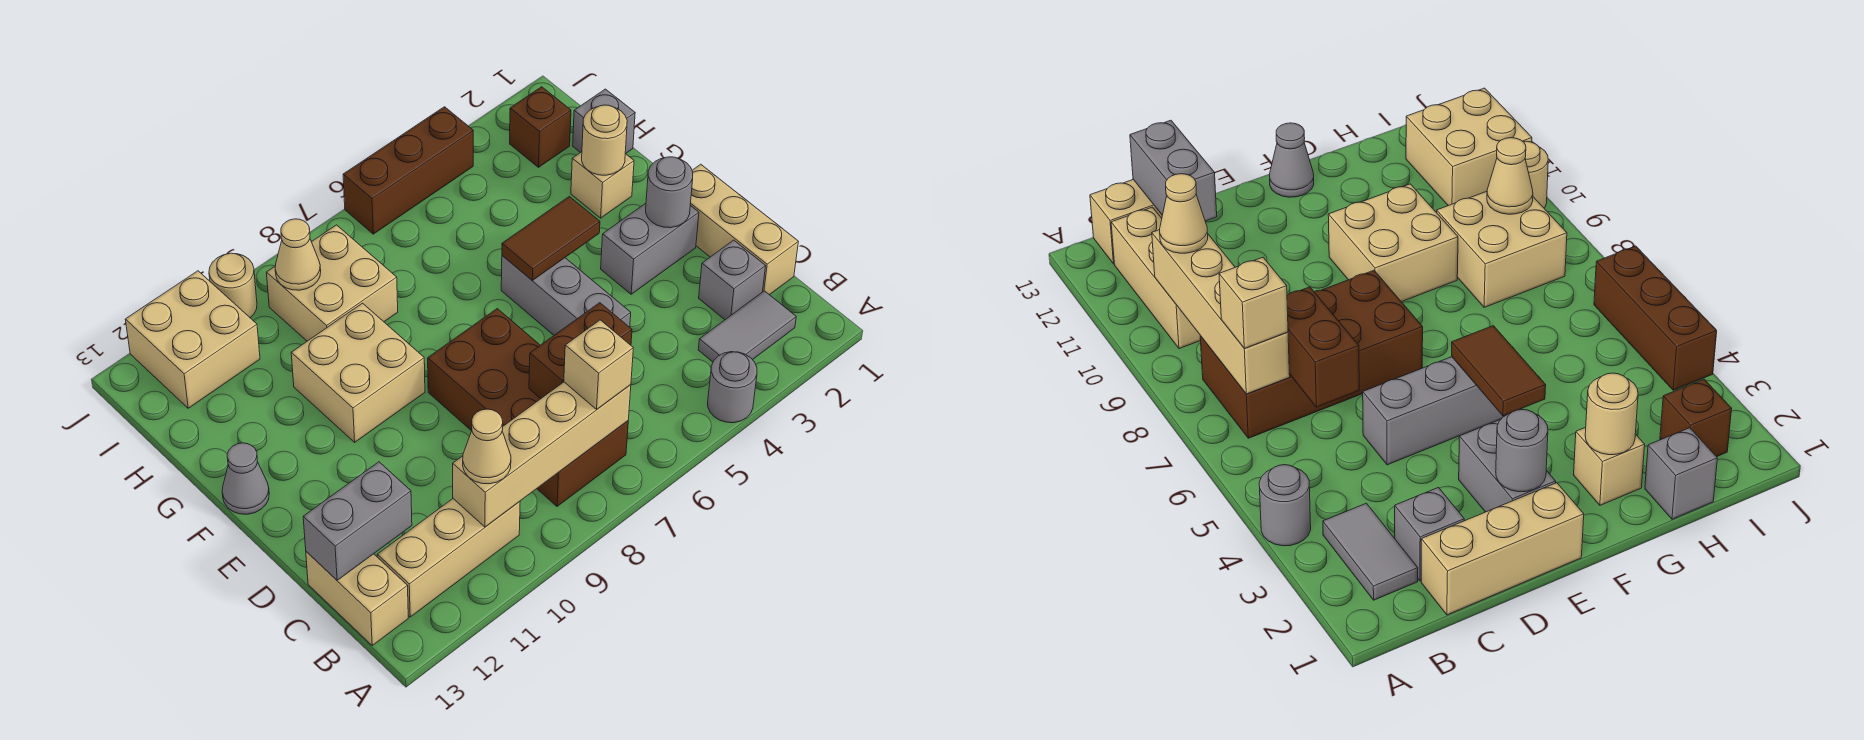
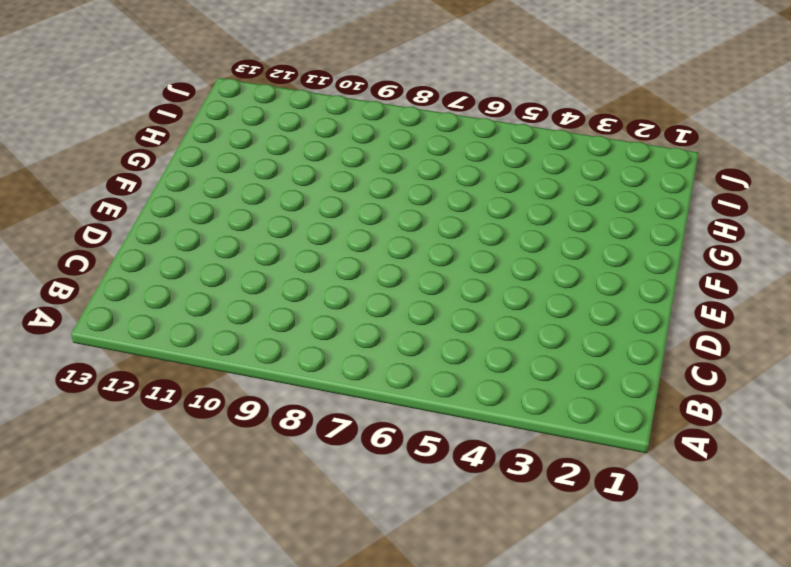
none -> grey round brick A4 level 1
none -> grey tile B2:B3 level 1
none -> brown brick B7:E8 level 1

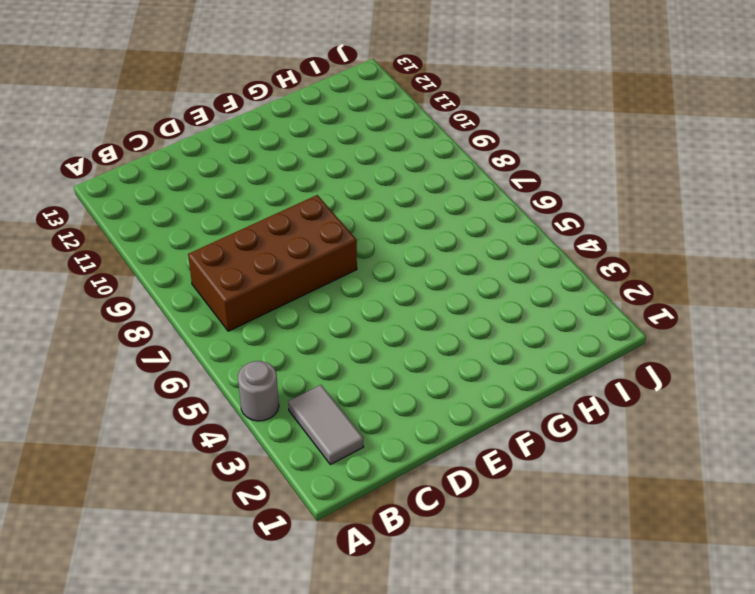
none -> tan brick B10:B12 level 1
none -> tan brick B13:C13 level 1
none -> tan brick C1:E1 level 1

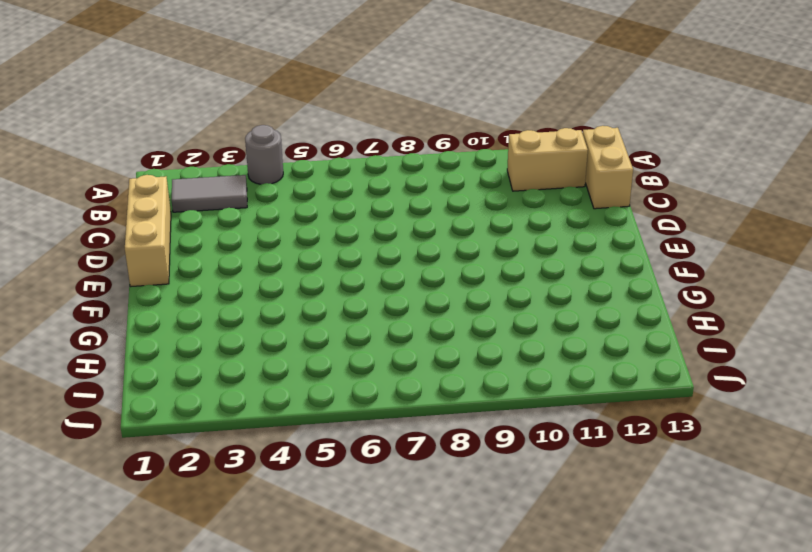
tan brick B11:B12 level 1 -> tan brick B10:B12 level 1
none -> brown brick B7:E8 level 1
none -> grey brick C2 level 1
none -> grey brick D5:F5 level 1

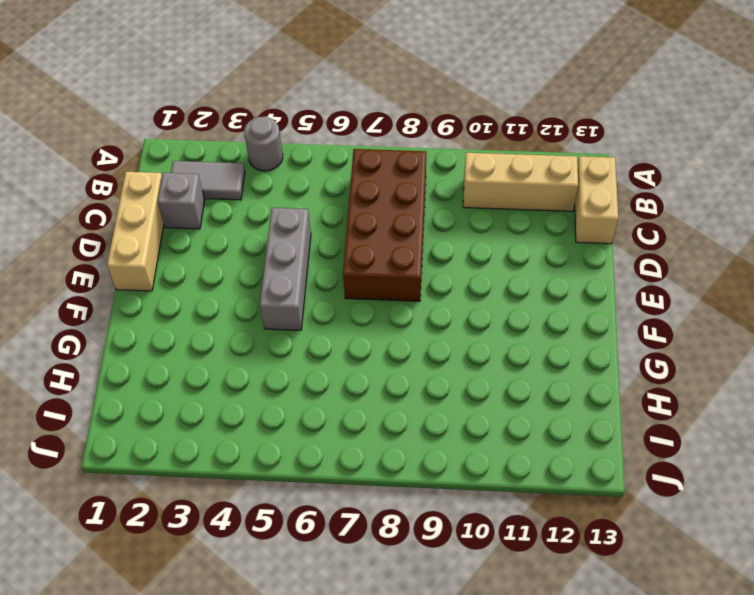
none -> grey brick E2:E3 level 1
none -> tan brick F9:G10 level 1
none -> grey cone F13 level 1

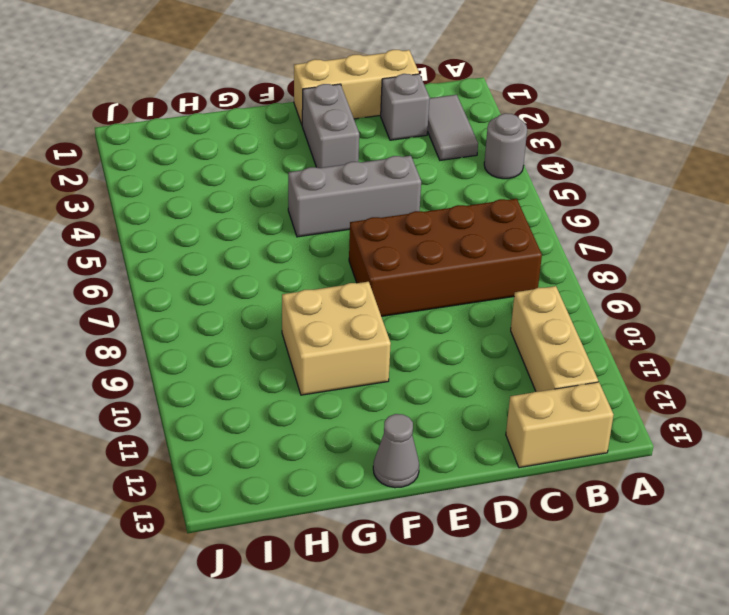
none -> tan brick G2 level 1
none -> grey brick H1 level 1
none -> tan brick H8:I9 level 1

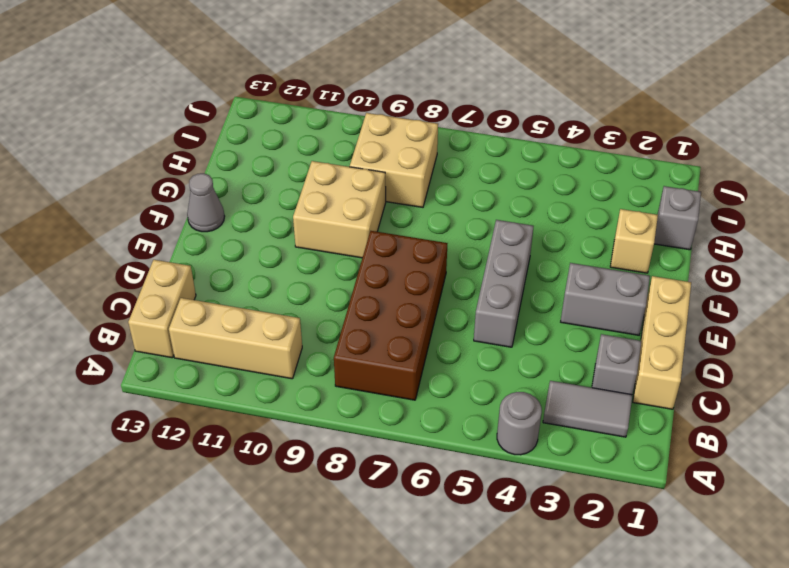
none -> brown brick I2 level 1
none -> tan brick I11:J12 level 1
none -> brown brick J4:J6 level 1

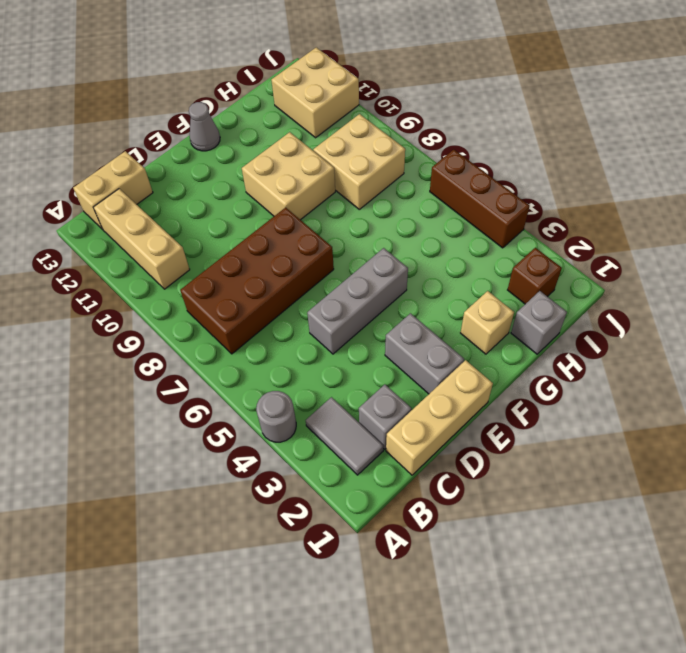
none -> tan round brick J10 level 1
none -> tan brick B7:B10 level 2
none -> brown brick C6:C7 level 2

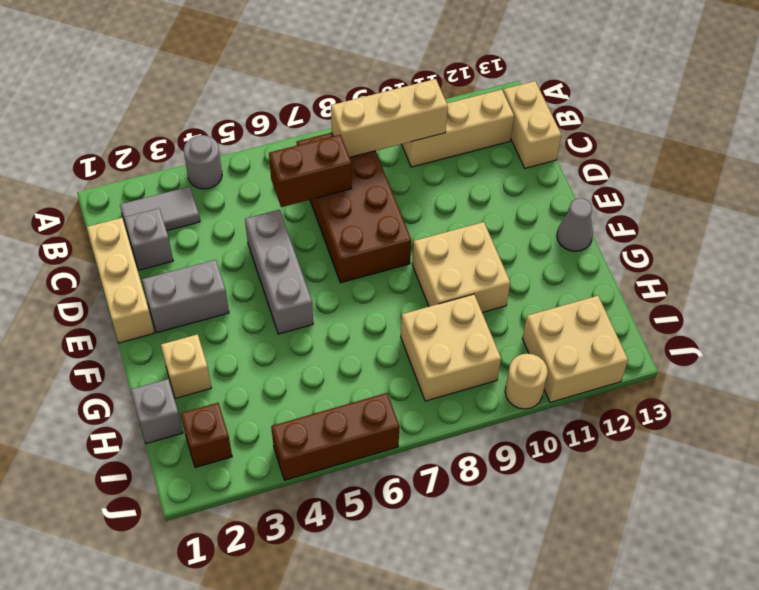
tan brick B8:B10 level 2 -> tan brick B7:B10 level 2
none -> grey brick C12:C13 level 2
none -> grey round brick E2 level 2
none -> brown tile F4:F5 level 2

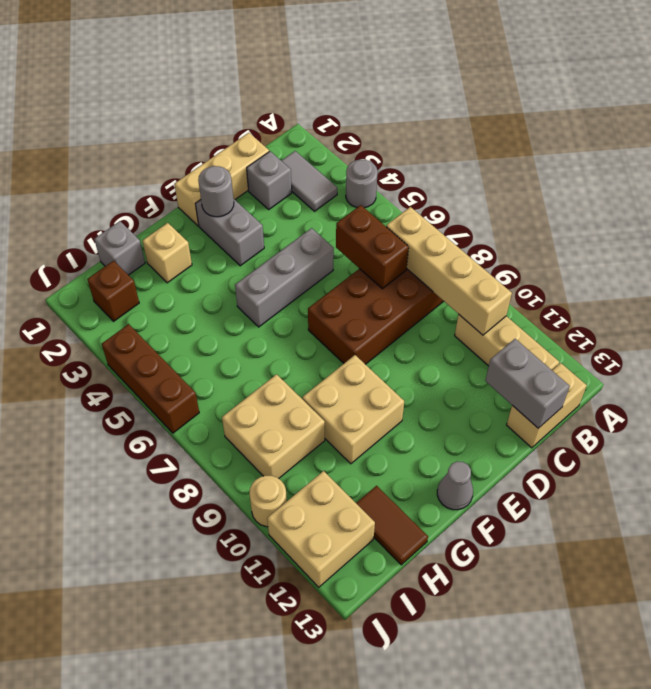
brown tile H12:H13 level 1 -> brown tile F4:F5 level 2
none -> tan round brick G2 level 2
none -> tan cone I9 level 2
none -> tan brick B7 level 3

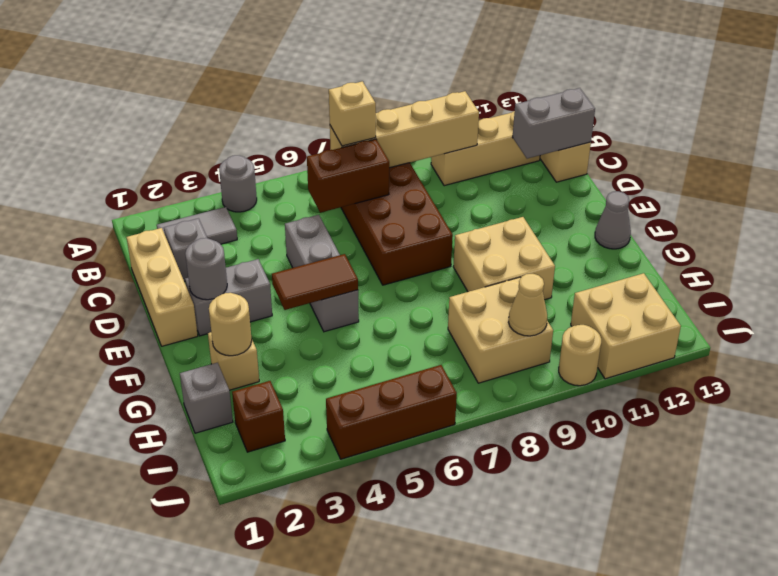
none -> tan cone B10 level 3

